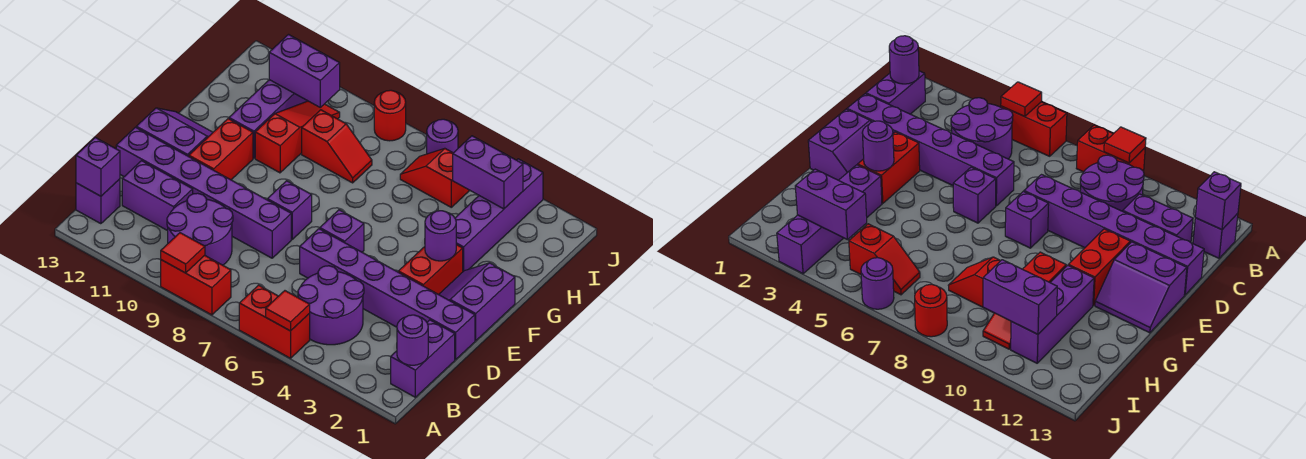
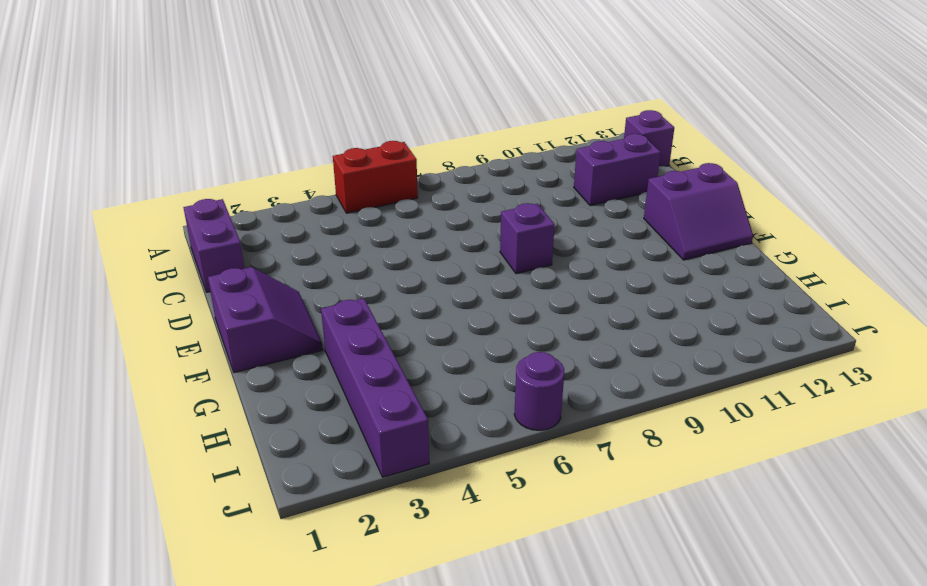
none -> red brick A8:A9 level 1
none -> purple round brick B4:C5 level 1
none -> purple round brick B9:C10 level 1

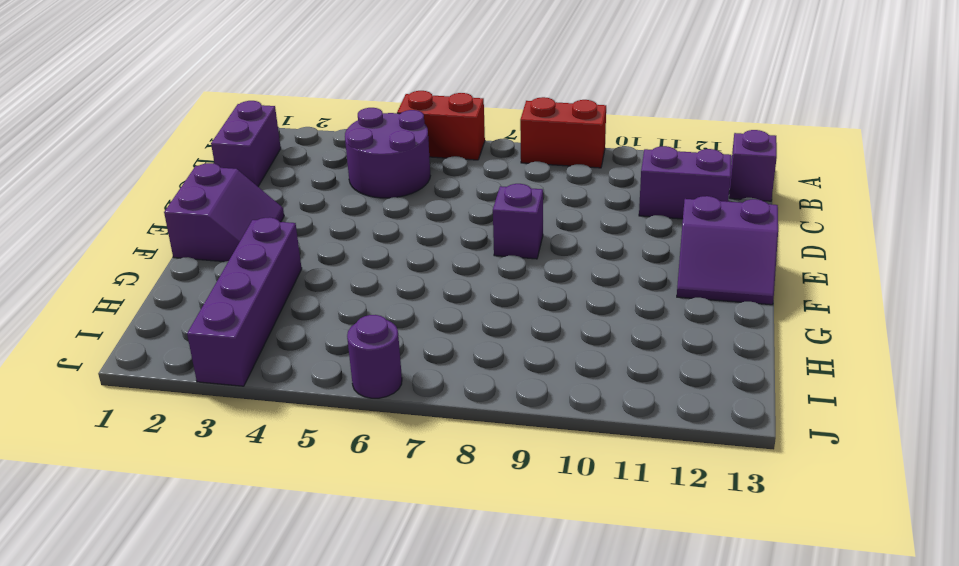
none -> purple round brick B9:C10 level 1
none -> purple brick D1:D6 level 1
none -> purple brick D8:D13 level 1

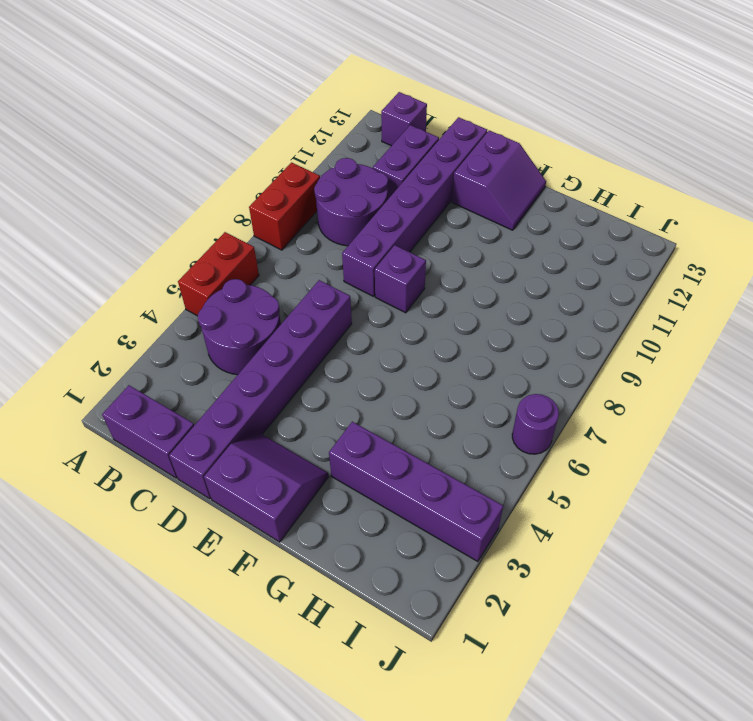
none -> red brick E3:F3 level 1
none -> purple brick E6 level 1
none -> red brick E11:F11 level 1

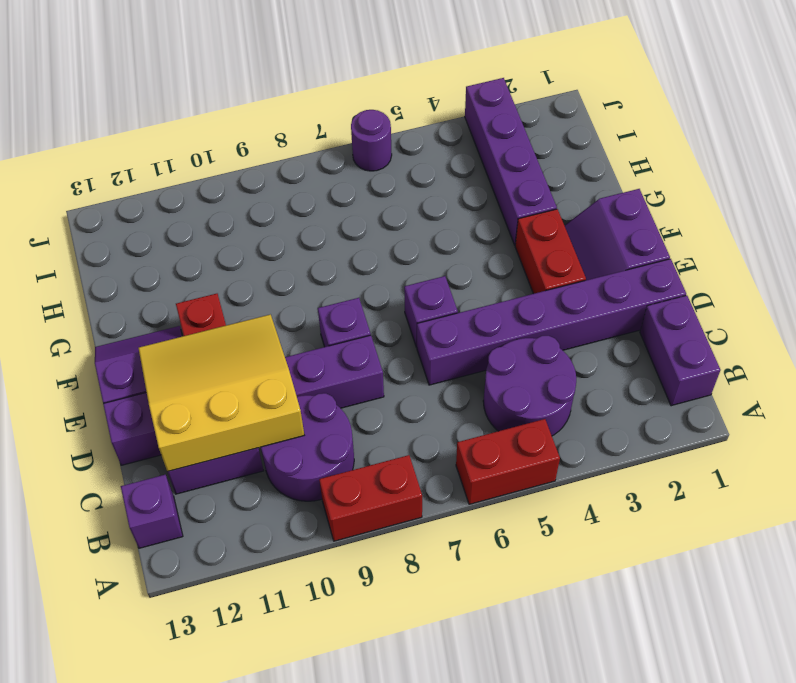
yellow slope C10:E12 level 2 top C -> none
none -> red slope G10:I10 level 1 top G
none -> purple brick G11:I11 level 1
none -> red slope H8:H9 level 1 top 9

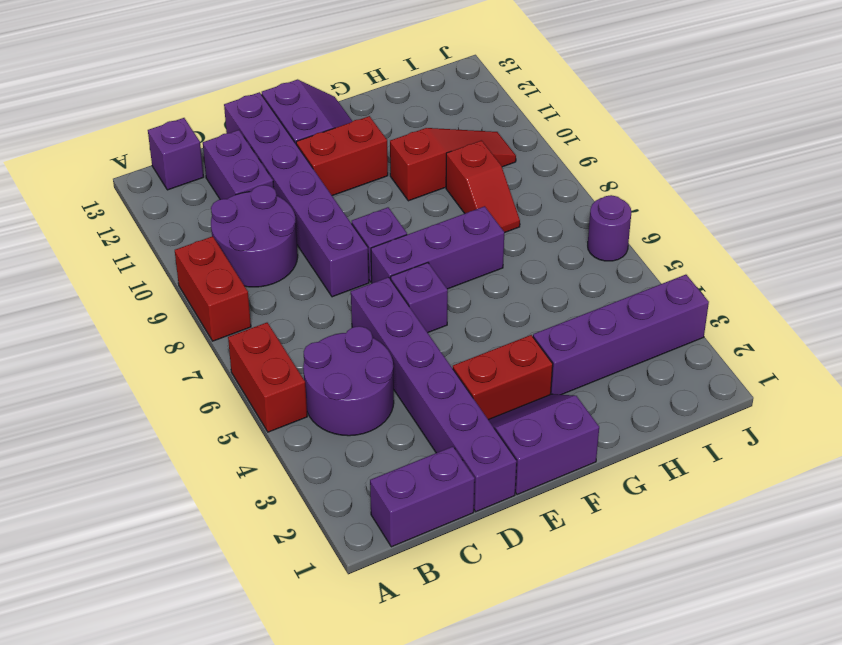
purple brick E7:G7 level 1 -> purple brick G11:I11 level 1
none -> red slope I5:I6 level 1 top 5
none -> red round brick J8 level 1
none -> red tile A5 level 2

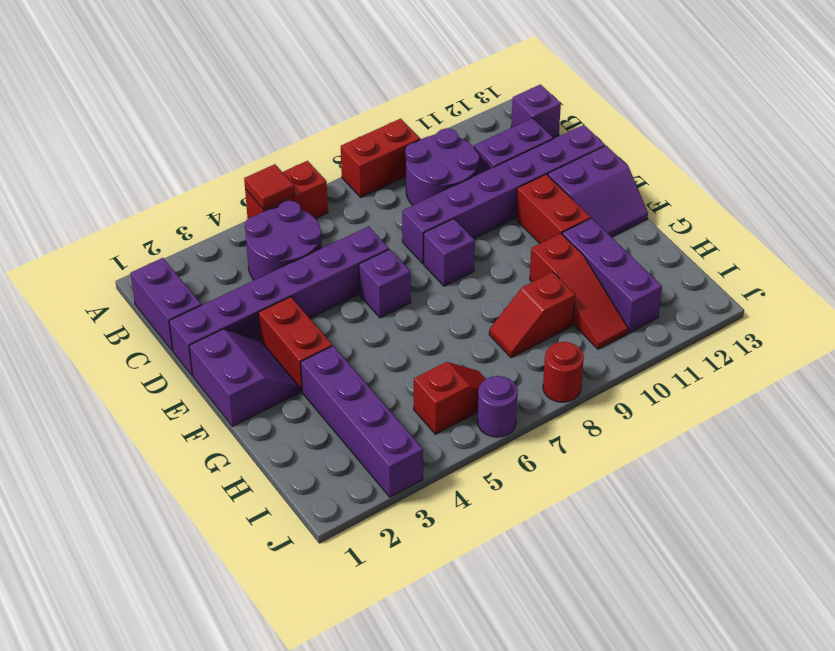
none -> red tile A9 level 2
none -> purple round brick B1 level 2
none -> purple brick B13 level 2

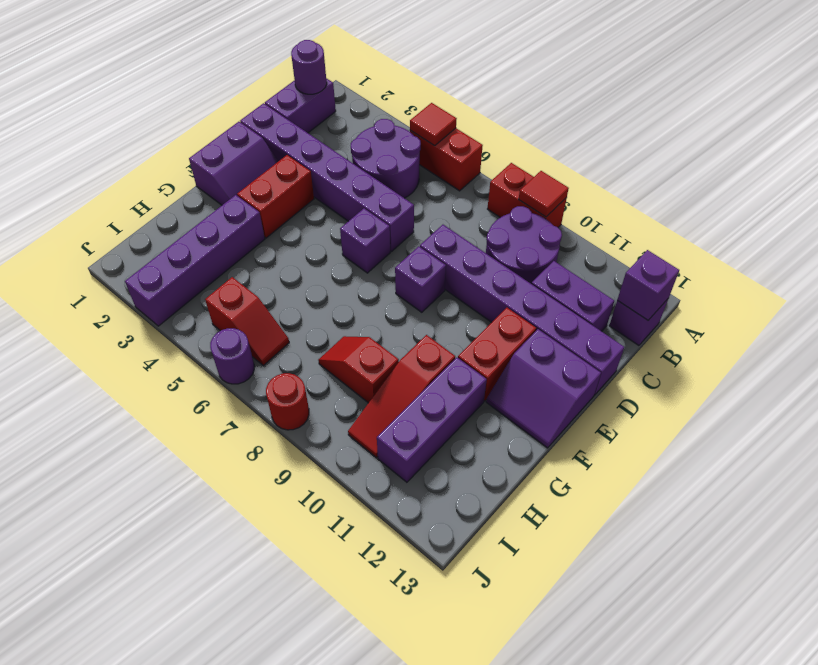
none -> purple round brick F3 level 2
none -> purple brick I3:I4 level 2
none -> purple brick I10:I11 level 2

